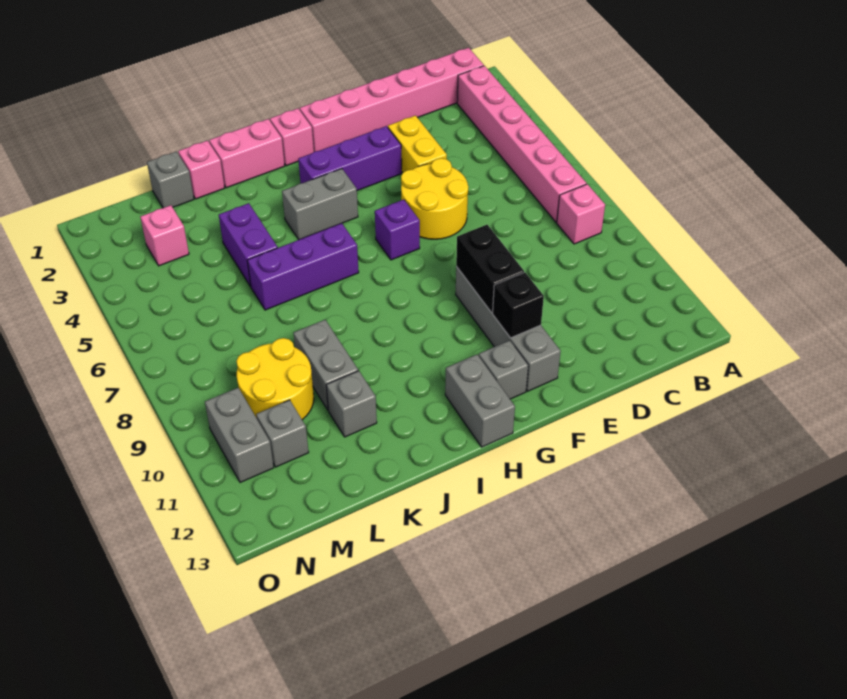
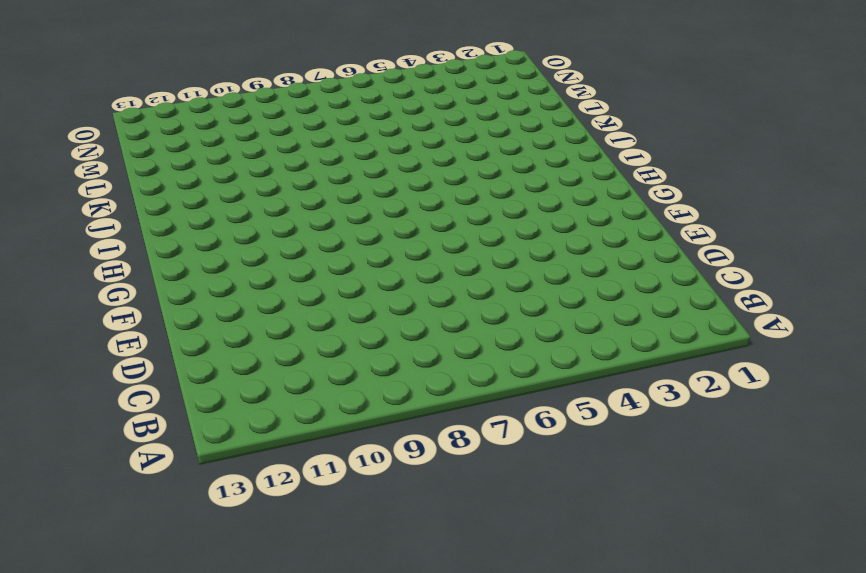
none -> pink brick B1:G1 level 1
none -> pink brick B2:B7 level 1
none -> pink brick B8 level 1

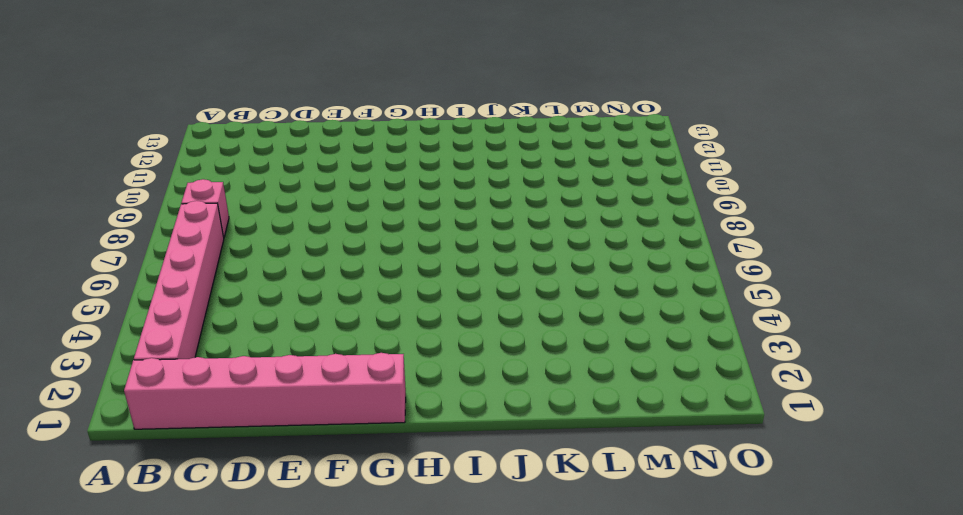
none -> yellow brick E3:E4 level 1
none -> yellow round brick E5:F6 level 1
none -> purple brick F3:H3 level 1

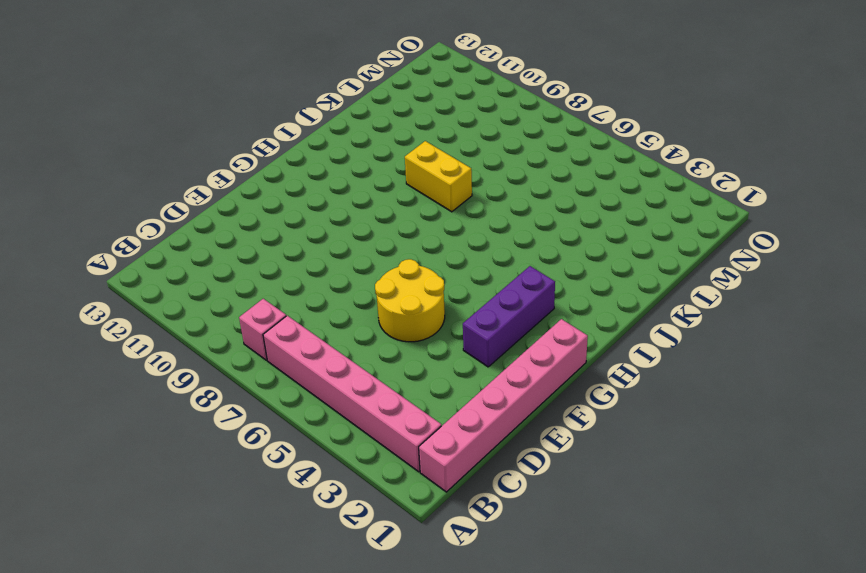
yellow brick J8:J9 level 1 -> yellow brick E3:E4 level 1
none -> grey brick F9:F12 level 1
none -> purple brick G6 level 1
none -> grey brick G12 level 1

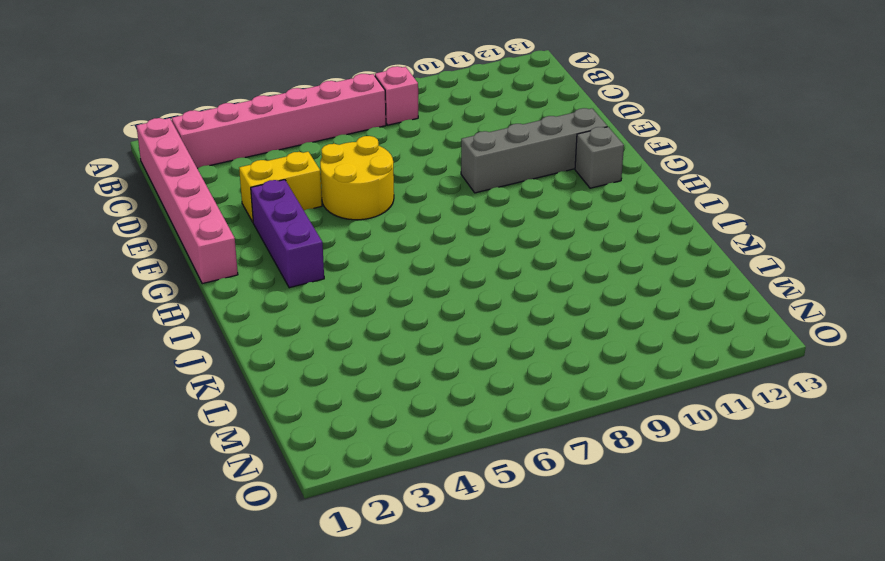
none -> purple brick G6 level 1
none -> pink brick H1 level 1
none -> grey brick H4:I4 level 1

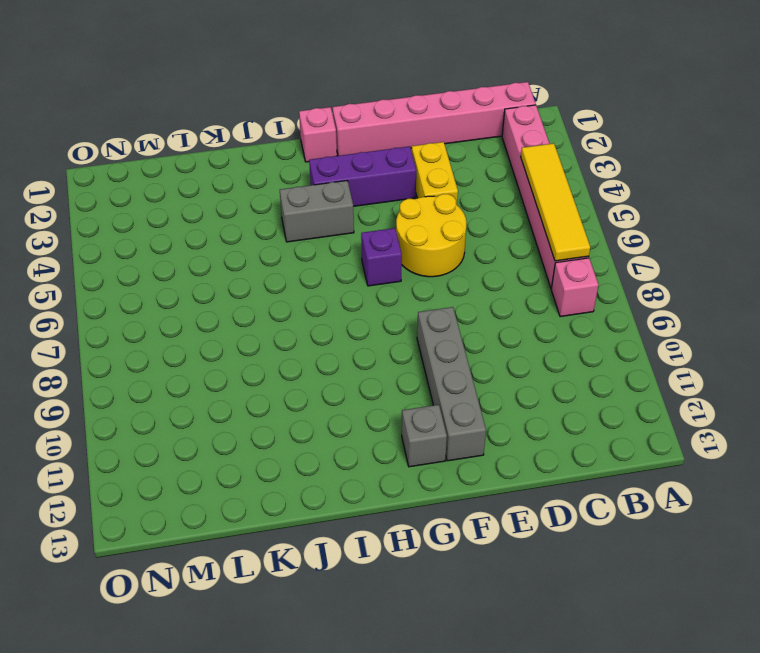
yellow tile B4:B7 level 2 -> none
none -> grey brick H12:H13 level 1
none -> pink brick I1:J1 level 1
none -> purple brick I6:K6 level 1

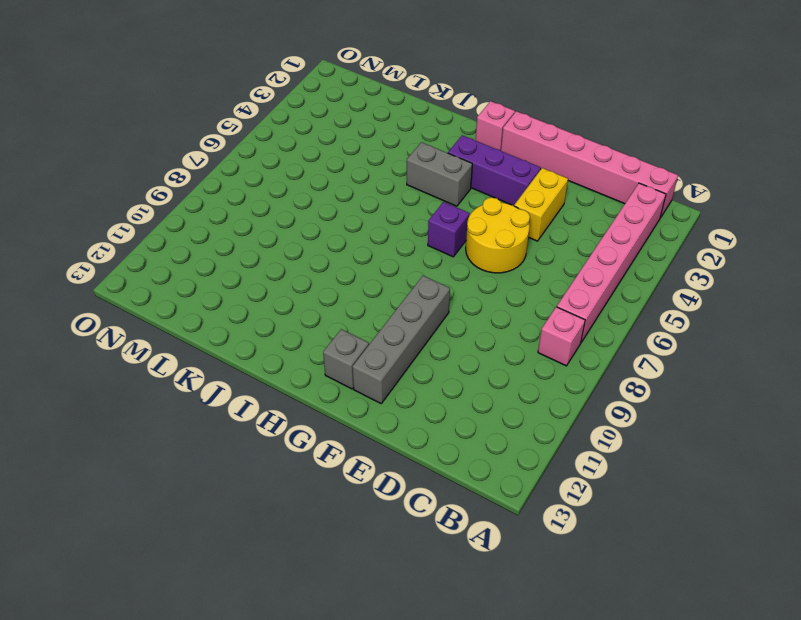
none -> grey brick H12:H13 level 1
none -> pink brick I1:J1 level 1
none -> purple brick I6:K6 level 1

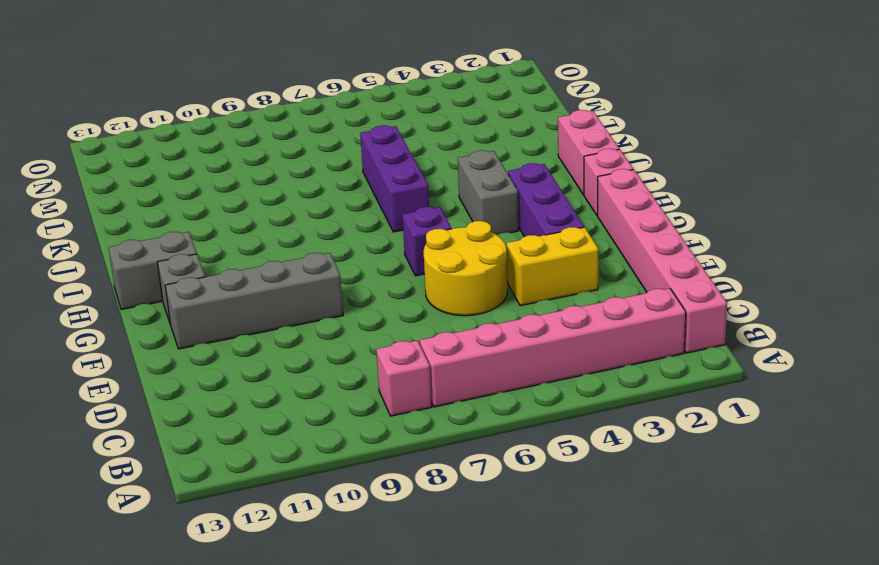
none -> pink brick K1 level 1
none -> purple brick K4:K5 level 1
none -> grey brick K9:K10 level 1

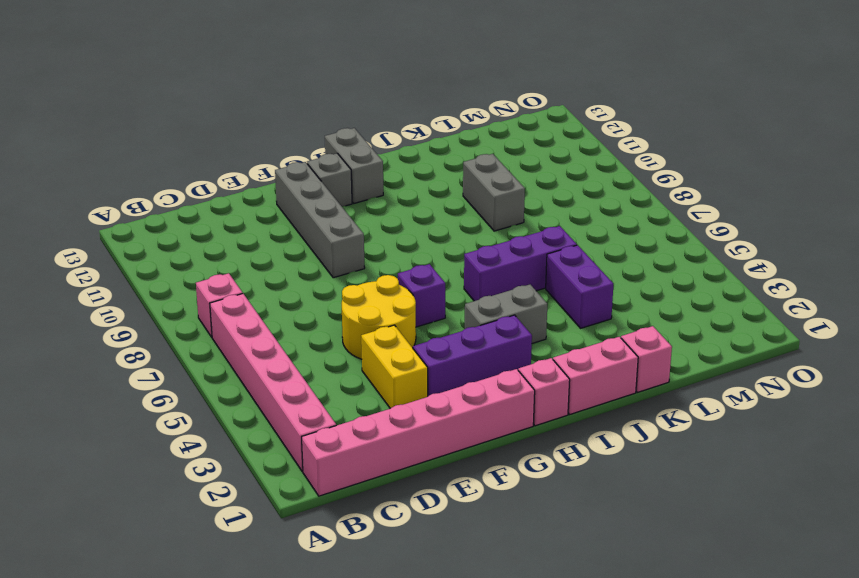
none -> grey brick K11 level 1
none -> grey brick L1 level 1
none -> yellow round brick L9:M10 level 1

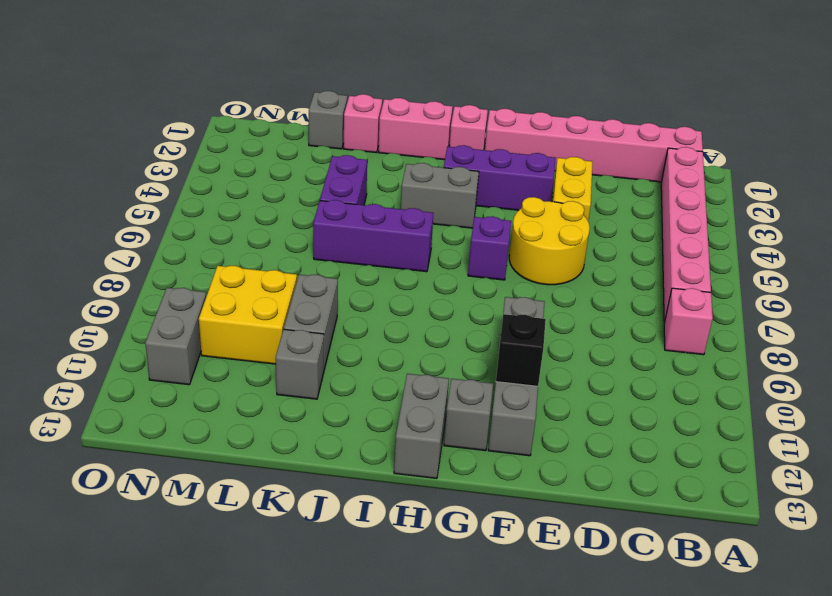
yellow brick L9:M10 level 1 -> yellow round brick L9:M10 level 1
none -> pink brick M3 level 1
none -> grey brick M11 level 1
none -> black brick F9:F10 level 2

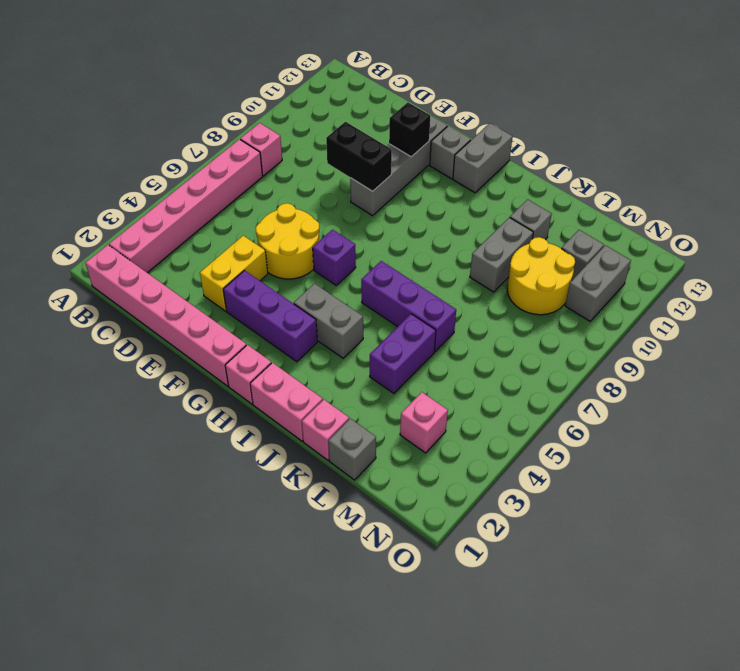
black brick E9:F9 level 2 -> black brick F9:F10 level 2

